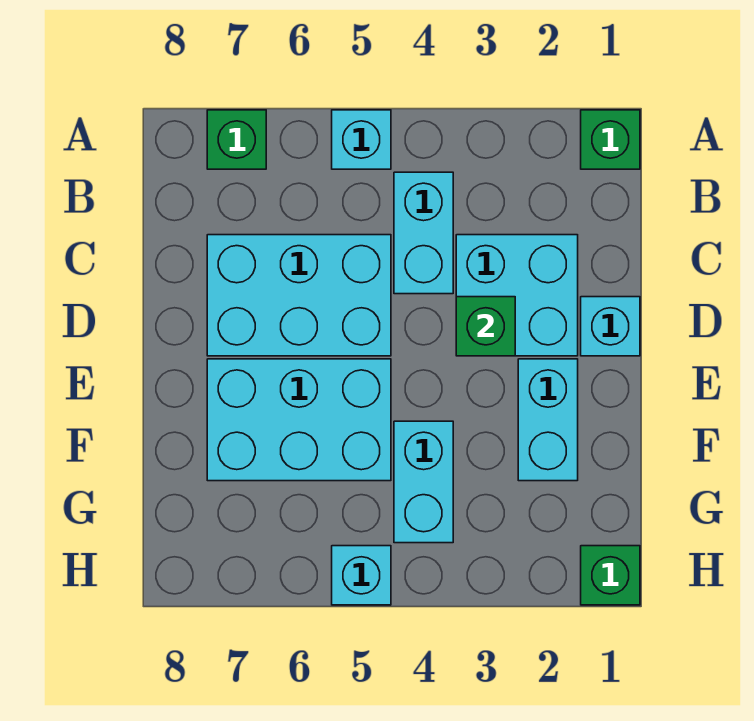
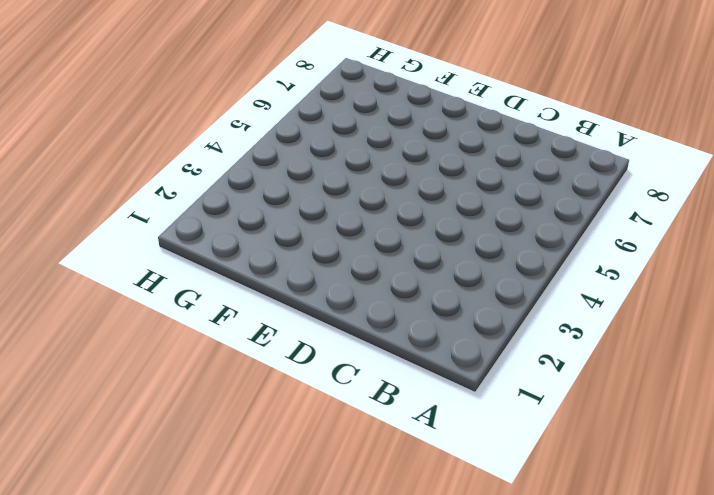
none -> green brick A1 level 1
none -> cyan brick A5 level 1
none -> green brick A7 level 1

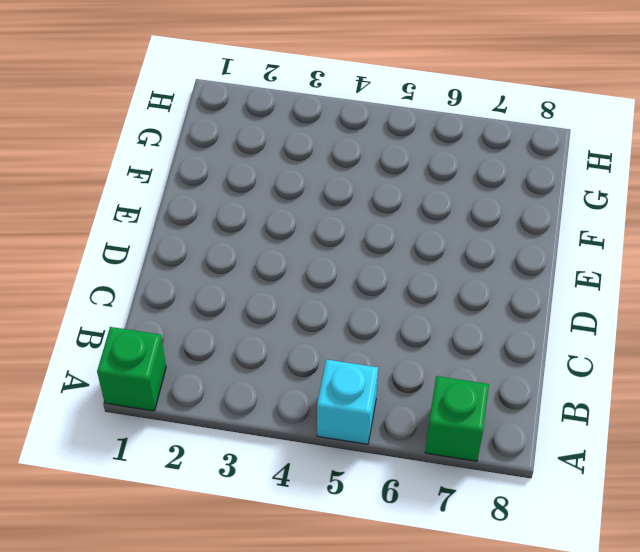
none -> cyan brick B4:C4 level 1
none -> cyan brick C2:D3 level 1
none -> cyan brick C5:D7 level 1

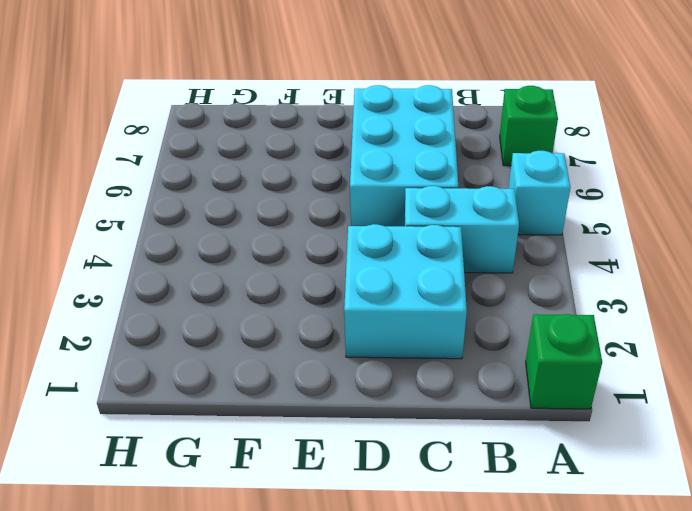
none -> cyan brick D1 level 1
none -> cyan brick E2:F2 level 1
none -> cyan brick E5:F7 level 1

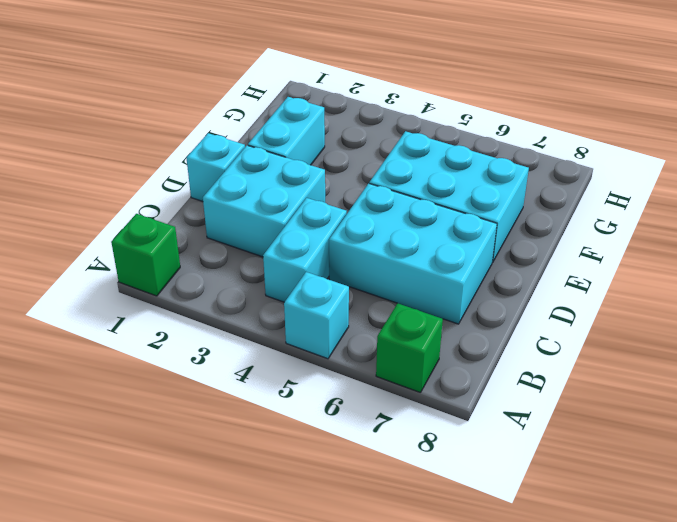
none -> cyan brick F4:G4 level 1
none -> green brick H1 level 1
none -> cyan brick H5 level 1

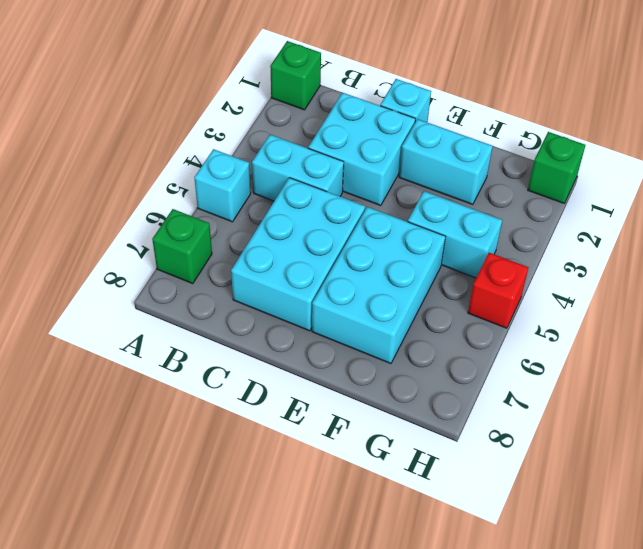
red brick H5 level 1 -> cyan brick H5 level 1
none -> green brick D3 level 2

